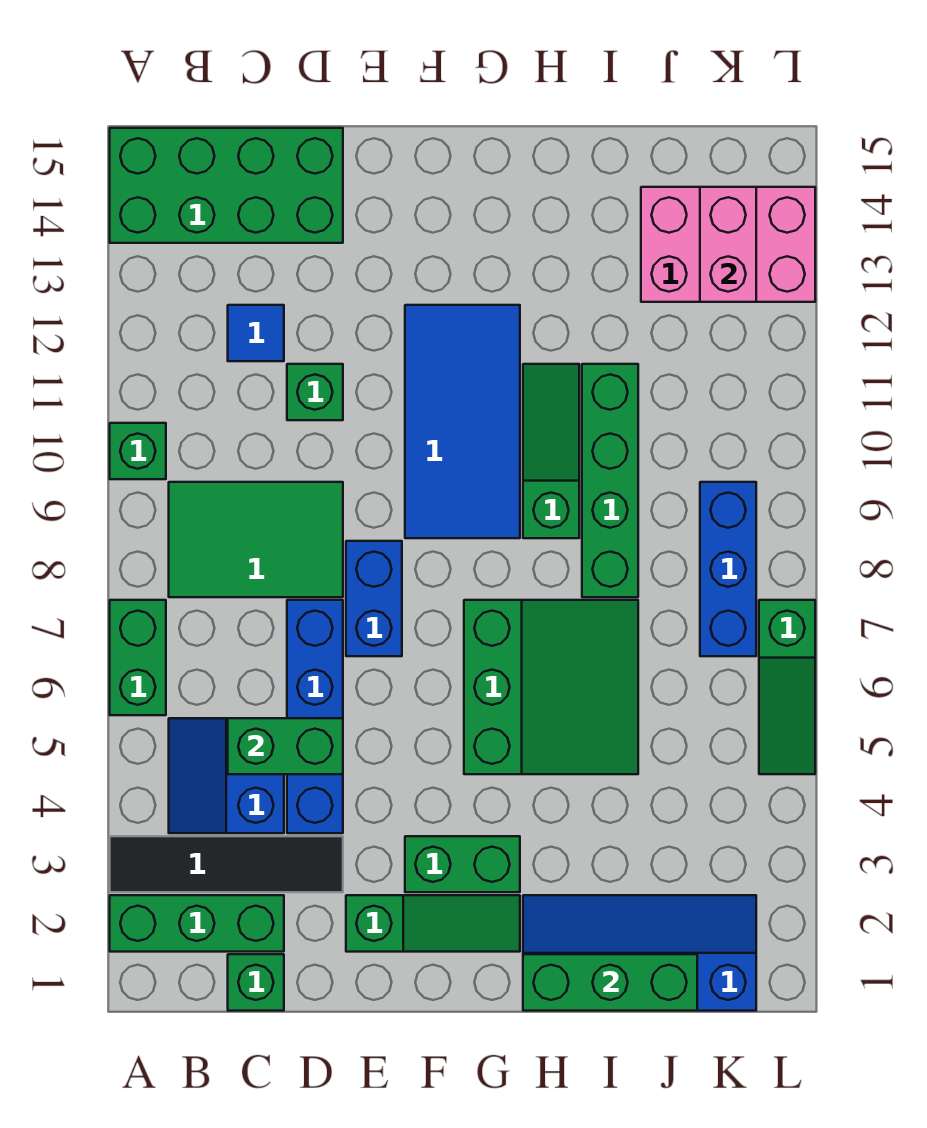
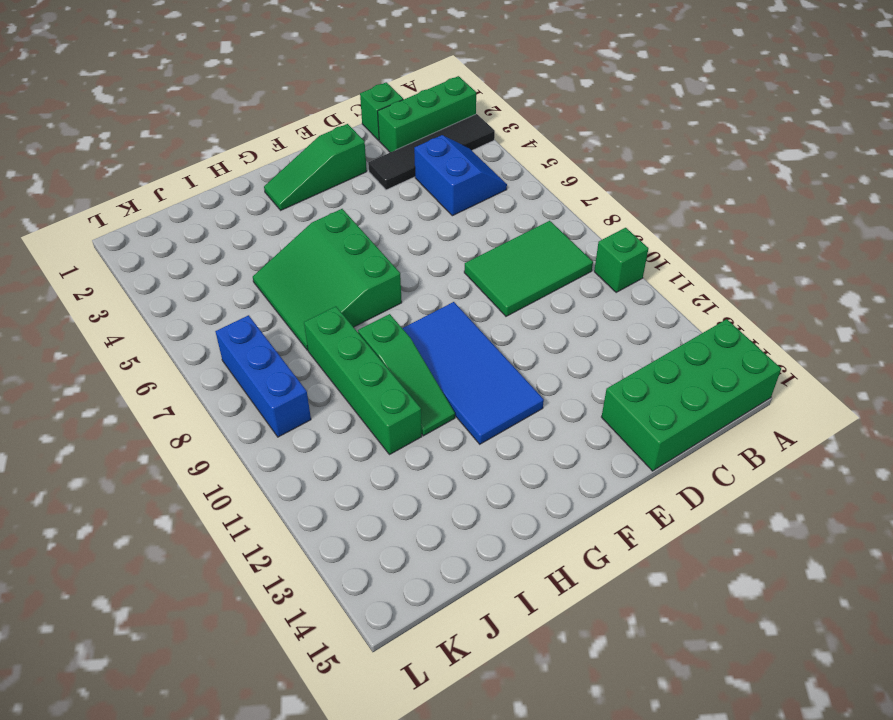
none -> green brick A6:A7 level 1
none -> blue tile C12 level 1
none -> blue brick D4:D7 level 1

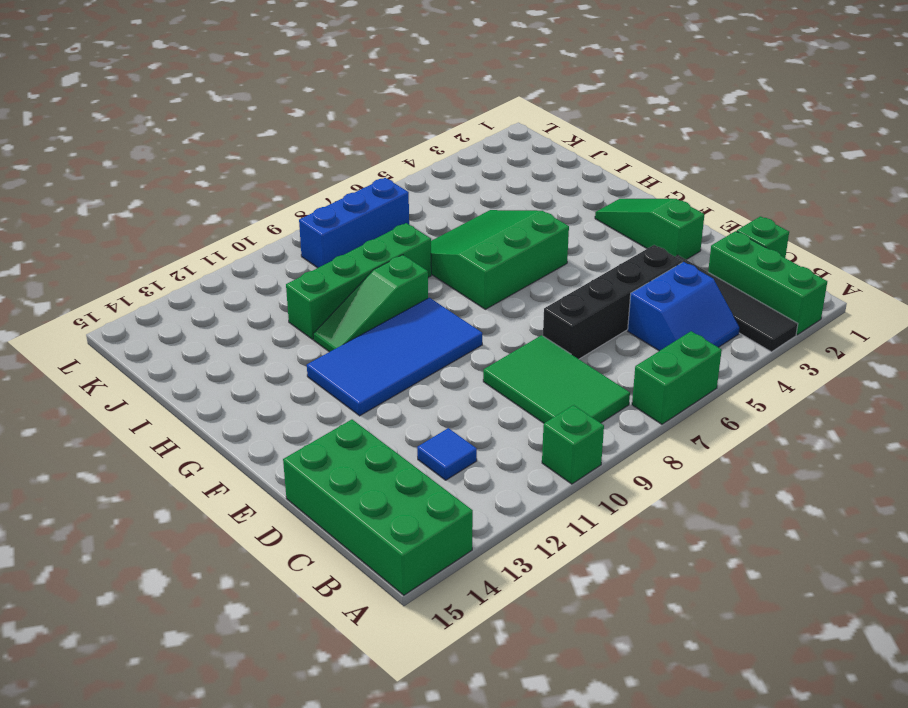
black brick D4:D7 level 1 -> blue brick D4:D7 level 1
none -> green brick D11 level 1
none -> blue brick E7:E8 level 1
none -> green brick F3:G3 level 1

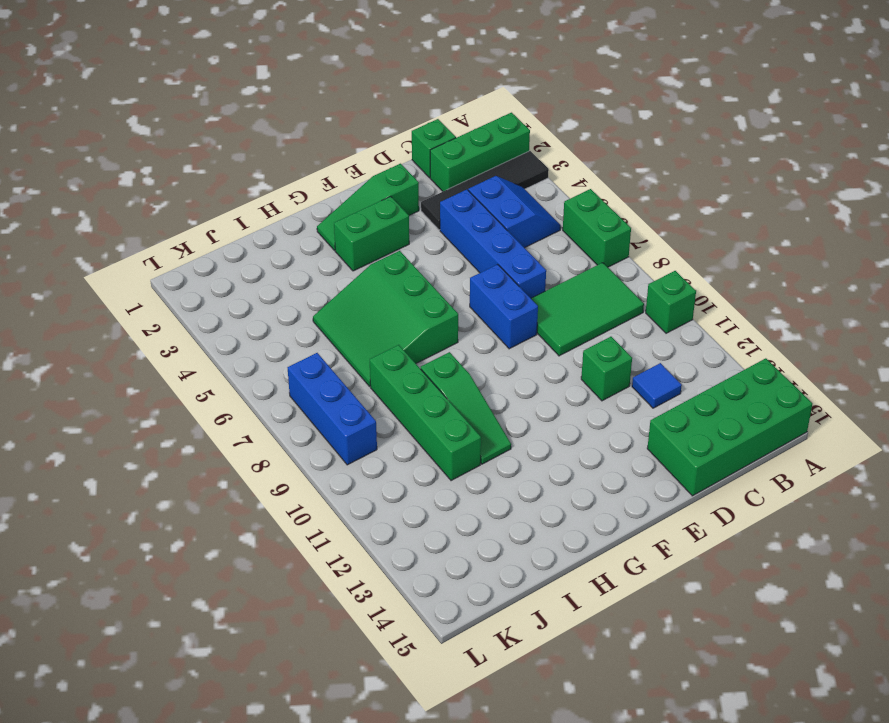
none -> blue tile F9:G12 level 1
none -> blue slope H1:K2 level 1 top 1
none -> pink brick J13:L14 level 1

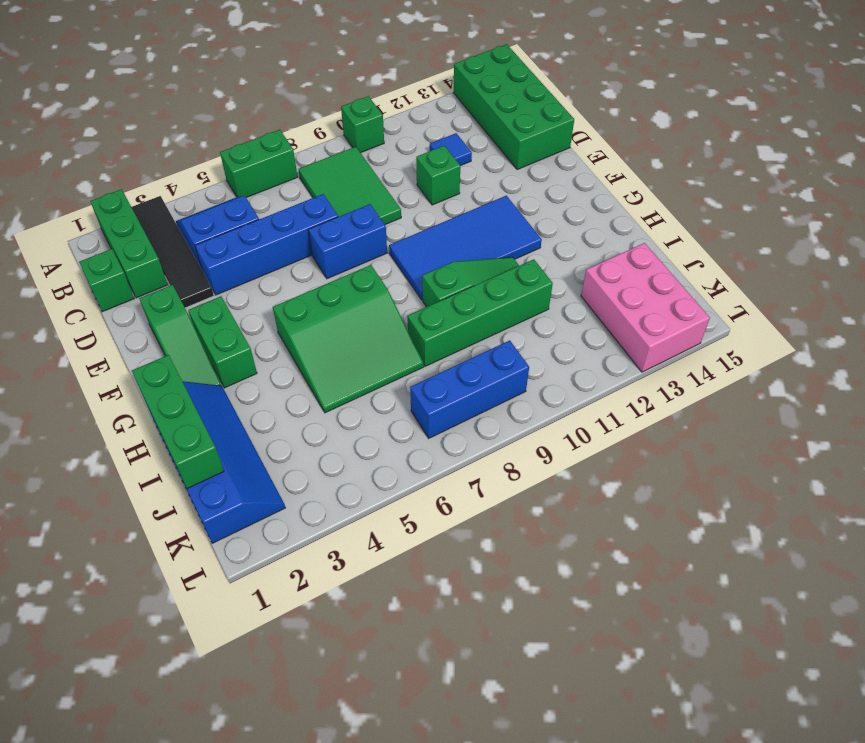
none -> green slope L5:L7 level 1 top 7
none -> green brick C5:D5 level 2
none -> pink brick K13:K14 level 2

